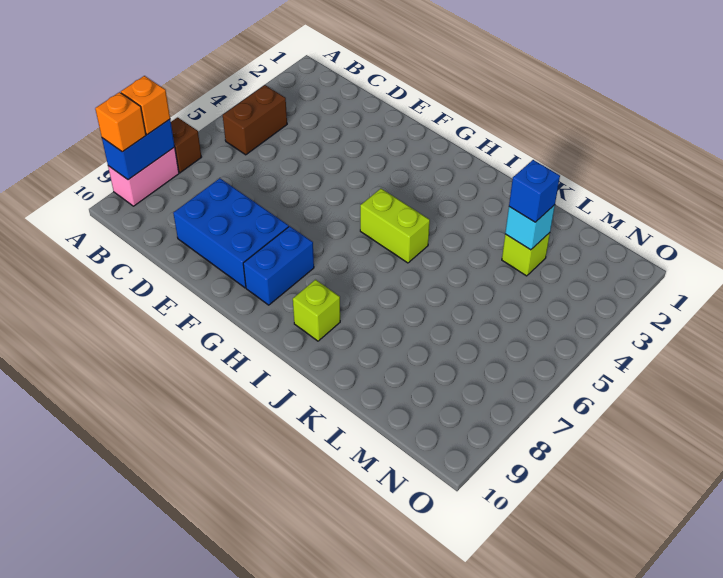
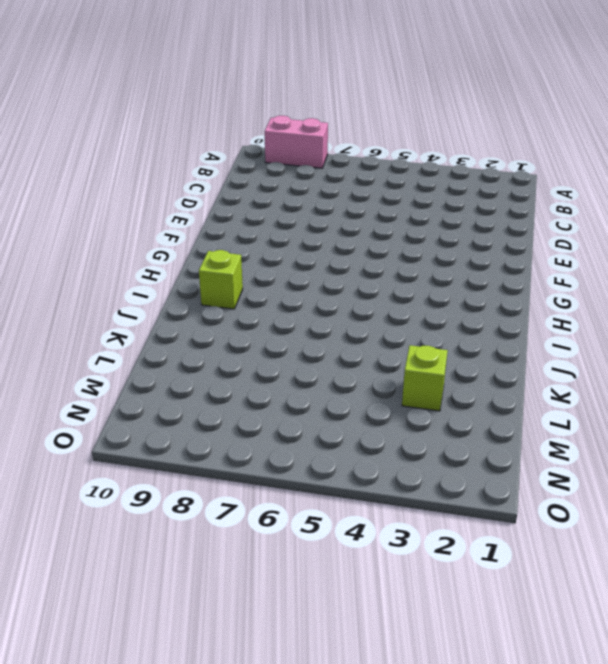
none -> brown brick A7 level 1
none -> brown brick B4:B5 level 1
none -> blue brick D8:F9 level 1

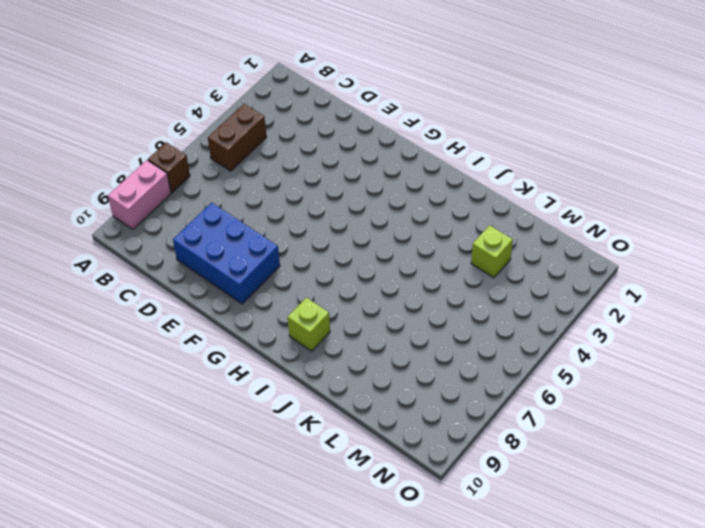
none -> blue brick G8:G9 level 1
none -> lime brick H5:I5 level 1
none -> blue brick A8:A9 level 2

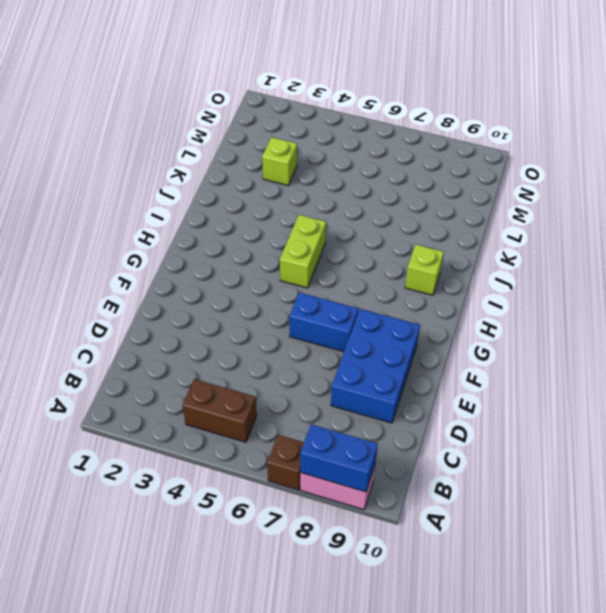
blue brick F6:F7 level 1 -> blue brick G8:G9 level 1
none -> cyan brick L3 level 2
none -> orange brick A8 level 3
none -> orange brick A9 level 3

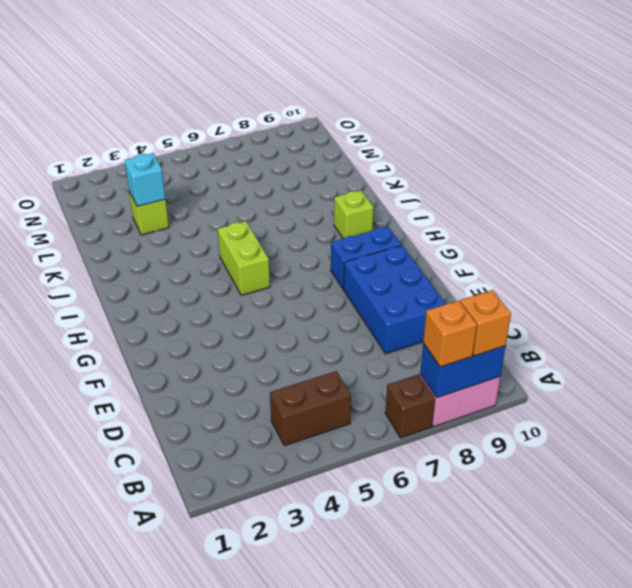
none -> blue brick L3 level 3

